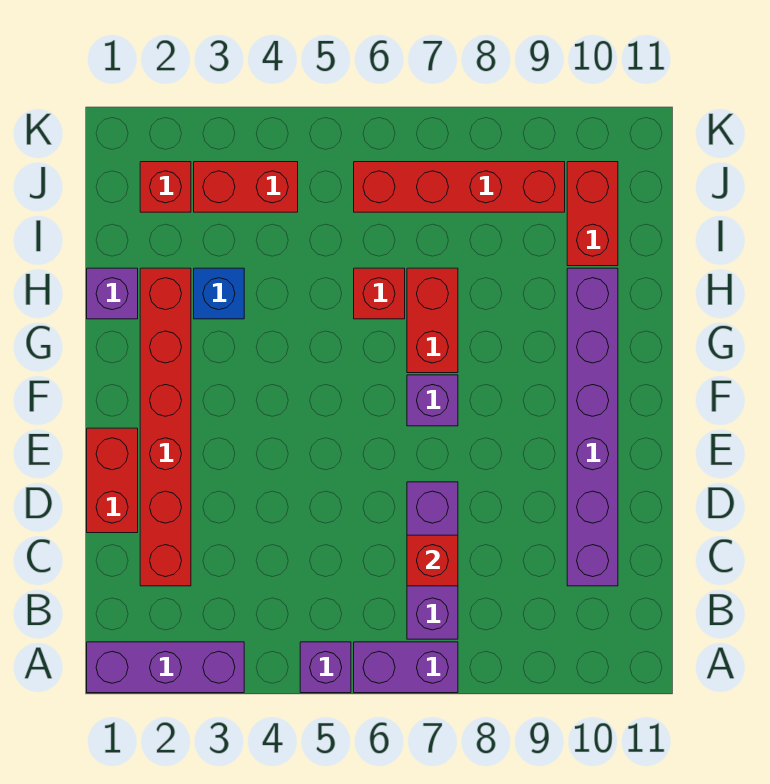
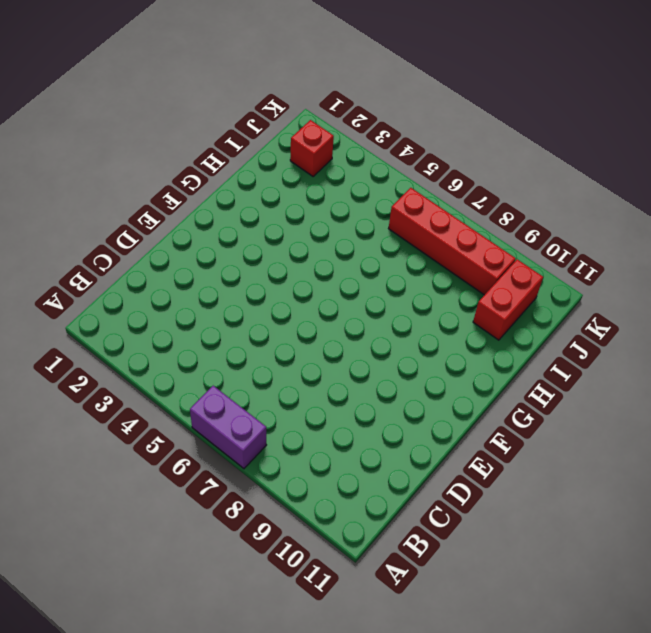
none -> purple brick A1:A3 level 1
none -> purple brick A5 level 1
none -> purple brick B7:D7 level 1

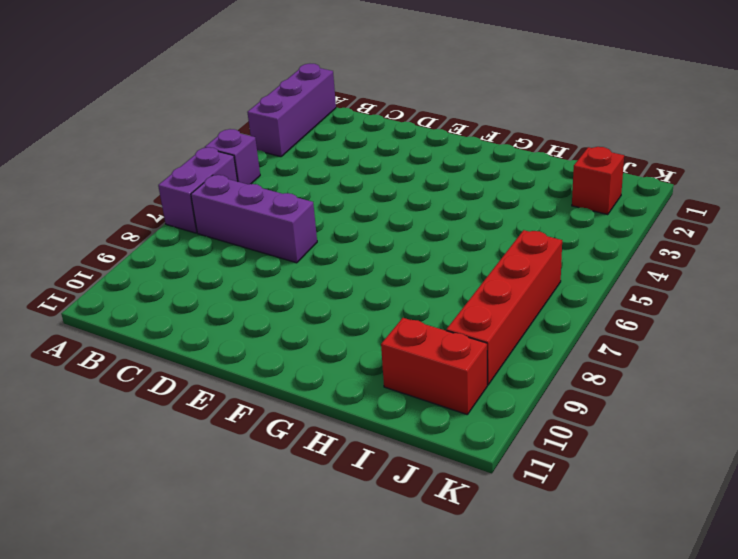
none -> red brick C2:H2 level 1
none -> purple brick C10:H10 level 1
none -> red brick D1:E1 level 1

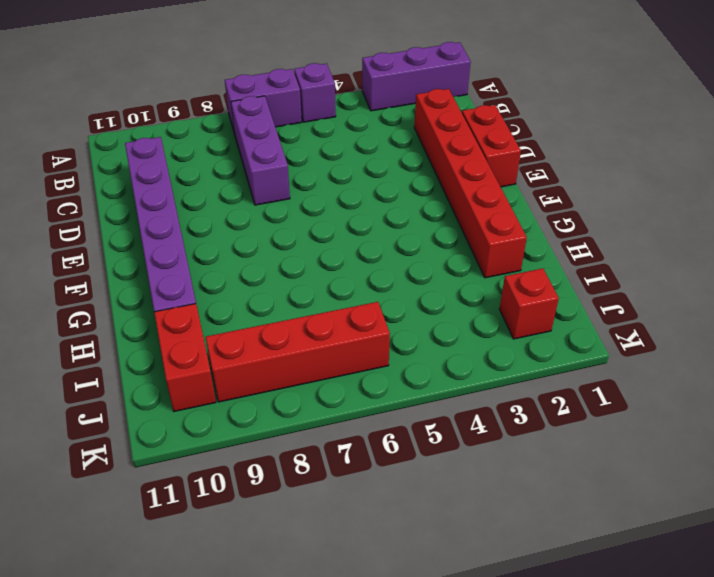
none -> purple brick F7 level 1
none -> red brick G7:H7 level 1
none -> purple brick H1 level 1

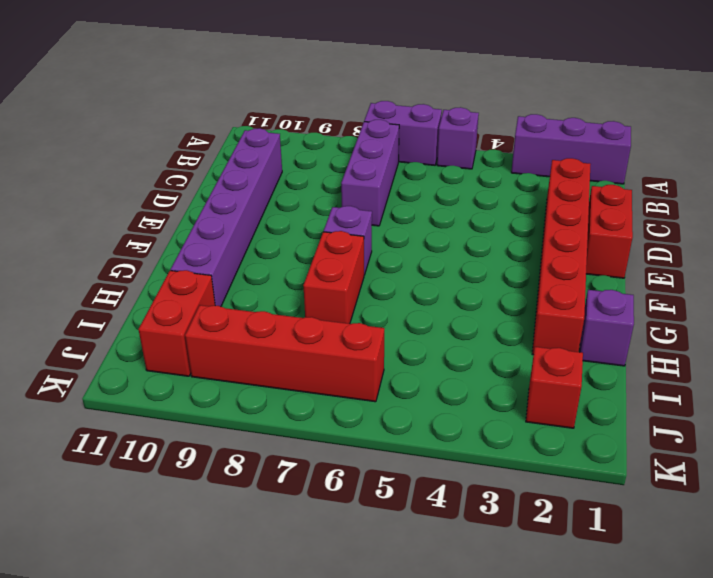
none -> blue brick H3 level 1
none -> red brick H6 level 1
none -> red brick J3:J4 level 1

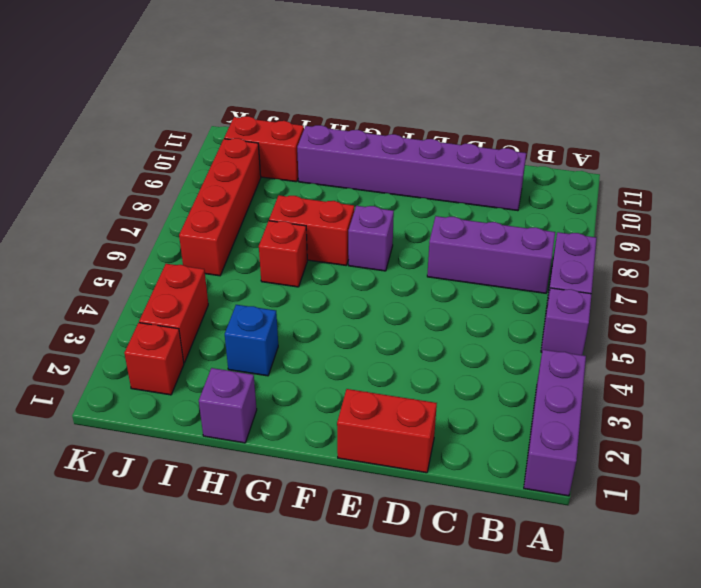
none -> red brick C2:H2 level 1
none -> red brick C7 level 2

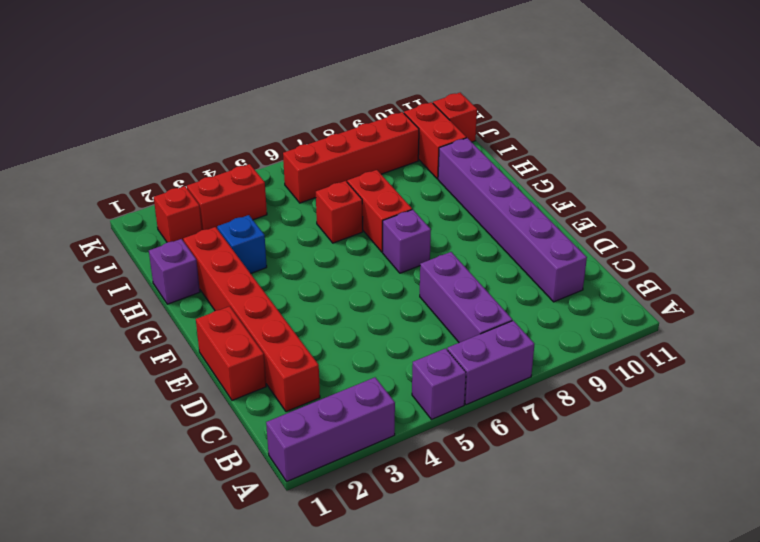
red brick J11 level 1 -> red brick C7 level 2

